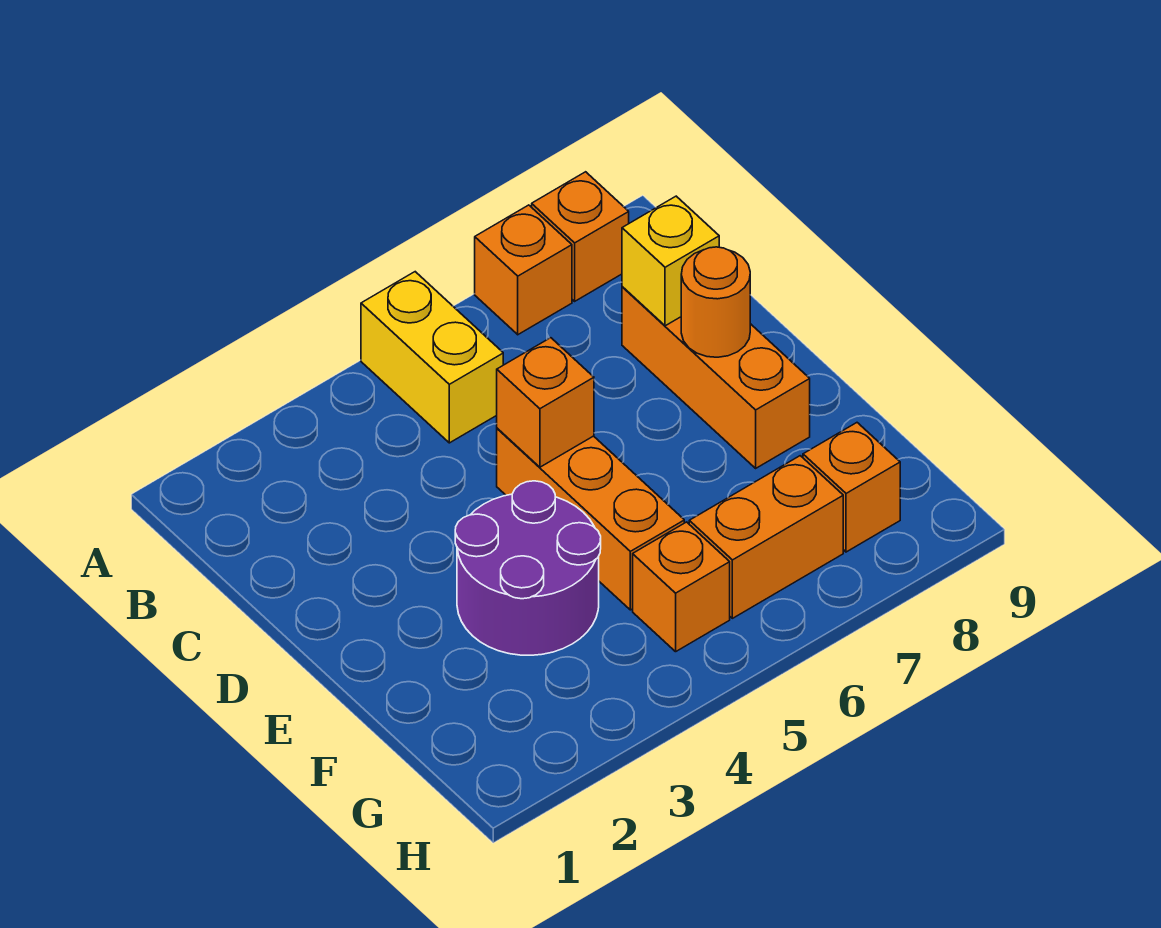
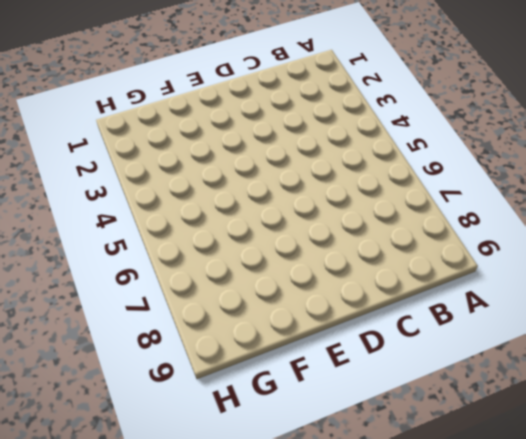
none -> yellow brick A5:B5 level 1
none -> orange brick A7 level 1
none -> orange brick A8 level 1

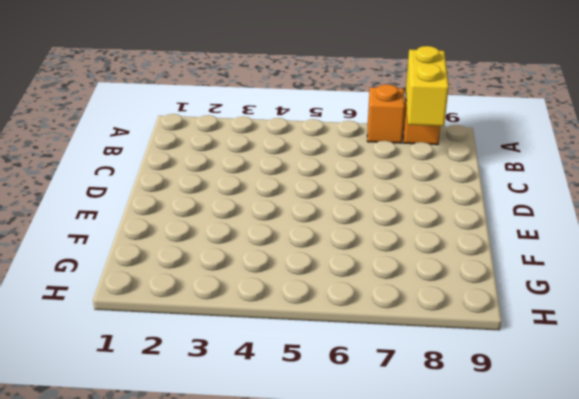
yellow brick A8:B8 level 2 -> yellow brick A5:B5 level 1
none -> orange brick C8:E8 level 1
none -> orange brick D5:F5 level 1
none -> purple round brick E3:F4 level 1

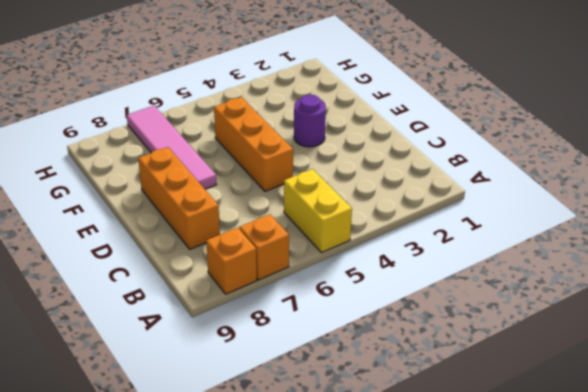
purple round brick E3 level 1 -> purple round brick E3:F4 level 1
pink tile E7:H7 level 1 -> orange brick G6:G7 level 1
none -> orange brick G5 level 1
none -> orange brick G8 level 1
none -> yellow brick C8 level 2

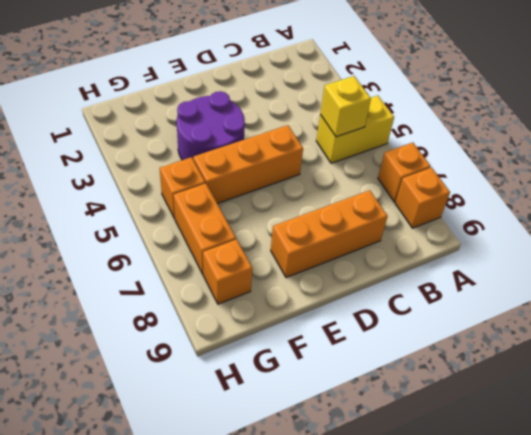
yellow brick B5 level 2 -> yellow brick C8 level 2
none -> orange brick D5 level 2
none -> orange round brick D8 level 2

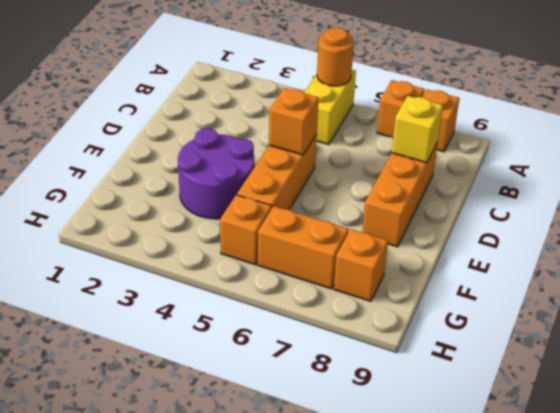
orange round brick A5 level 2 -> orange round brick D8 level 2

